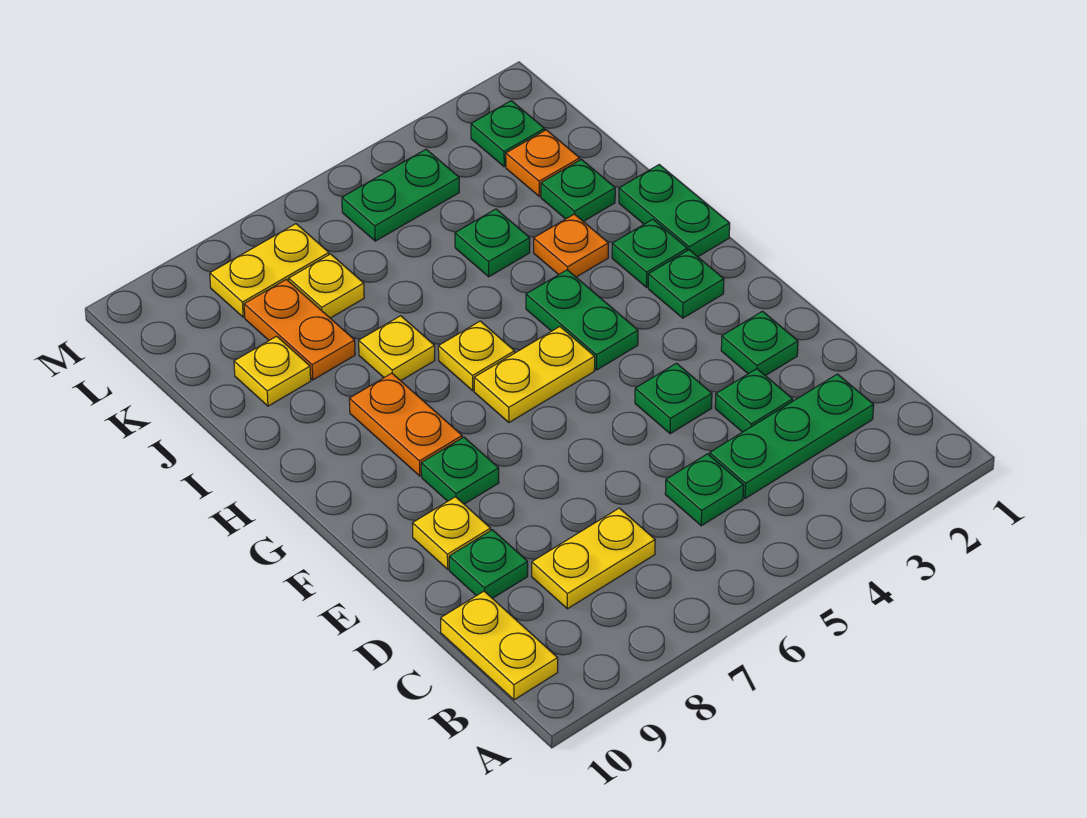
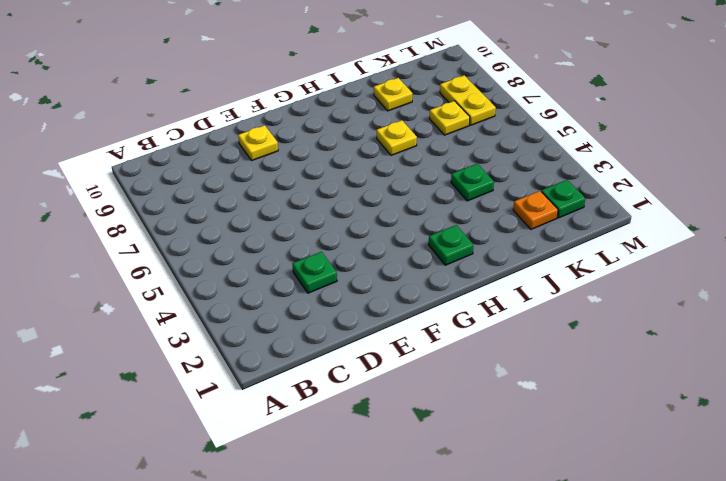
none -> yellow plate B10:C10 level 1
none -> green plate C2:C4 level 1
none -> green plate C5 level 1

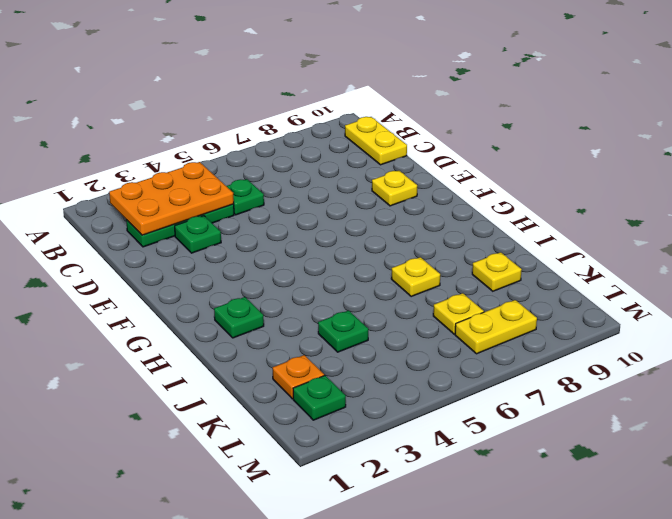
orange plate B2:C4 level 2 -> none
none -> yellow plate C7:C8 level 1
none -> green plate D9 level 1
none -> green plate E2 level 1

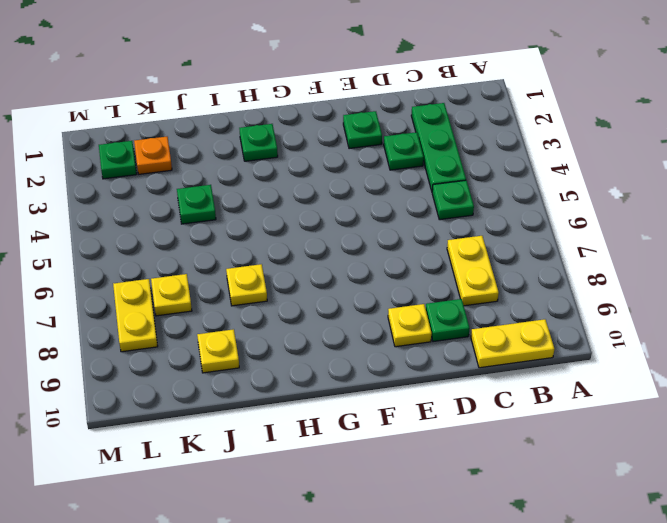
none -> green plate E4 level 1
none -> green plate F8 level 1
none -> green plate G2 level 1

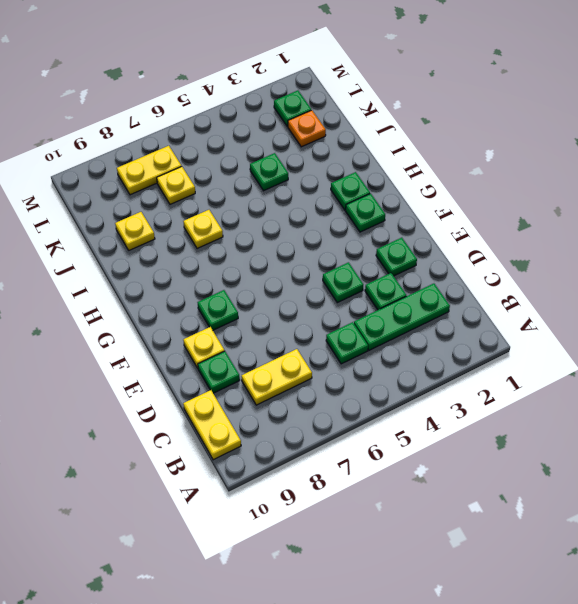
none -> green plate G4:H4 level 1
none -> yellow plate G5:G6 level 1
none -> orange plate G8:H8 level 1

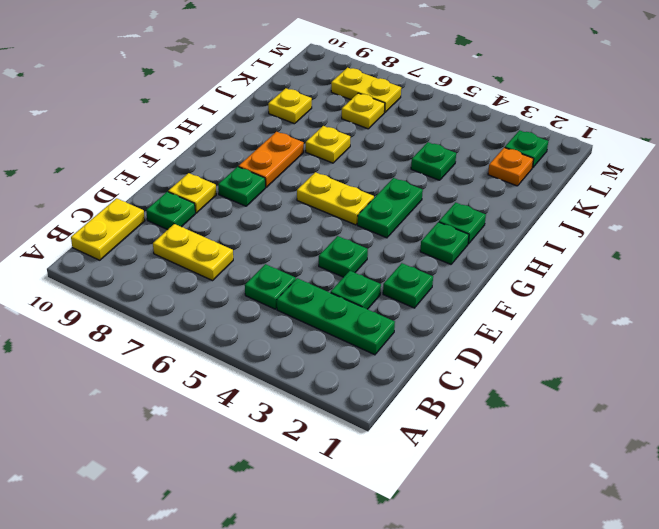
none -> green plate H1:I1 level 1
none -> yellow plate H6 level 1
none -> orange plate I3 level 1

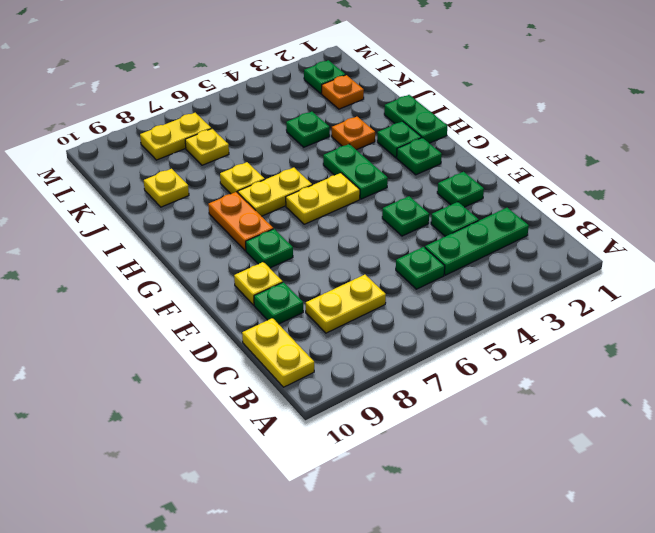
yellow plate H6:H7 level 1 -> yellow plate H6 level 1
none -> green plate J2 level 1
none -> orange plate J8:K8 level 1
none -> green plate L4:L5 level 1

